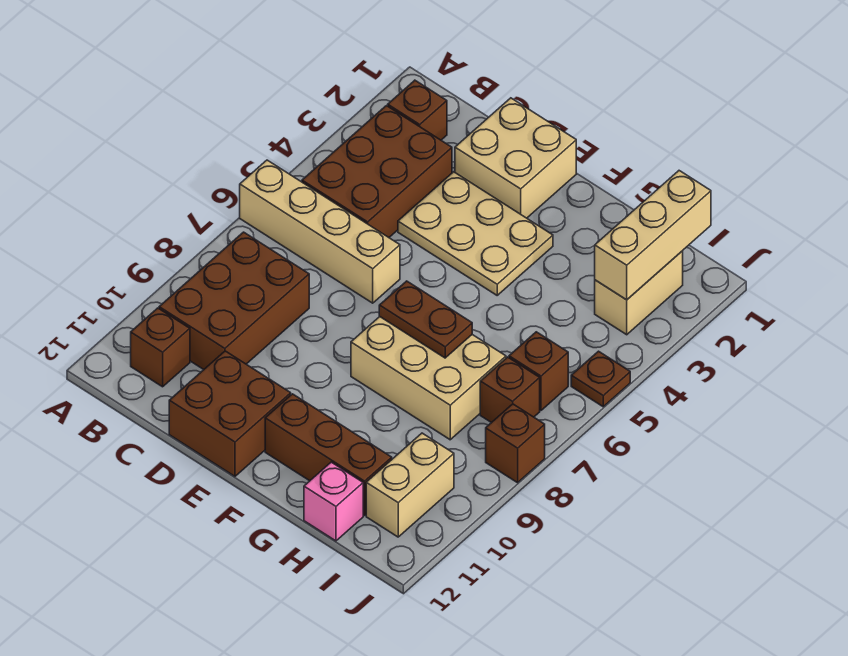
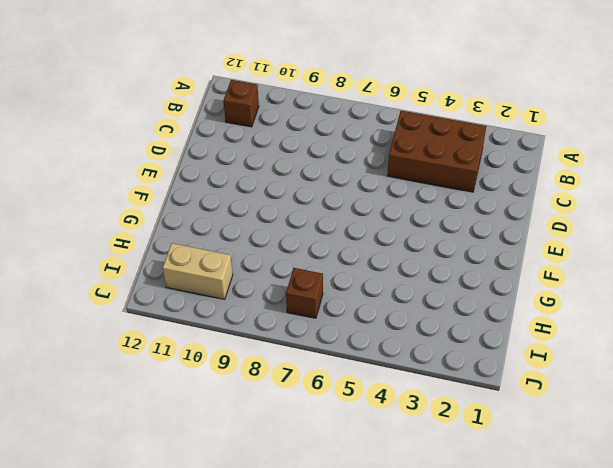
none -> tan brick A6:D6 level 1
none -> brown brick B2 level 1
none -> brown brick B8:C10 level 1

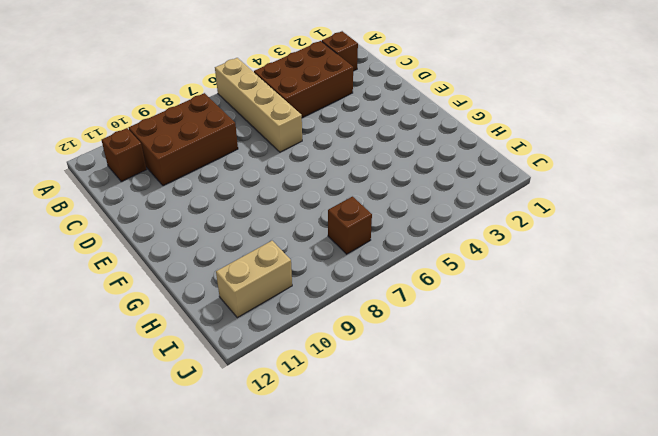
none -> tan brick D1:E2 level 1
none -> tan plate D3:F4 level 1
none -> brown brick D11:E12 level 1

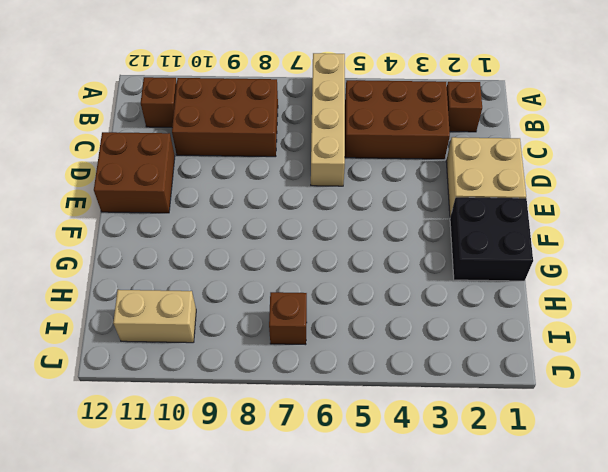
black brick F1:G2 level 1 -> none
none -> tan plate D3:F4 level 1
none -> tan brick F7:H8 level 1
none -> brown brick F11:H11 level 1

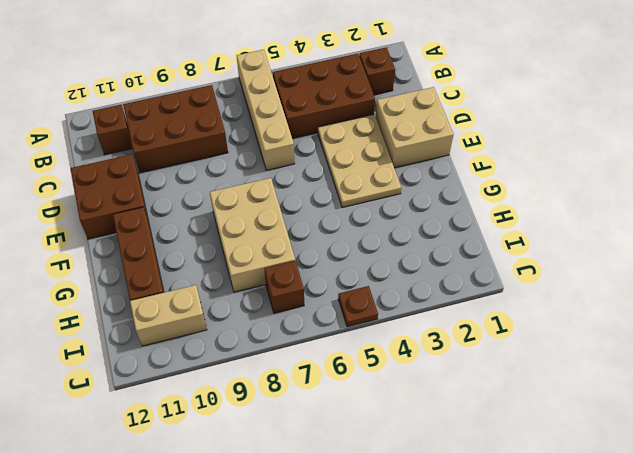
none -> pink brick H12 level 1
none -> tan brick I2:I3 level 1
none -> brown brick I6 level 1

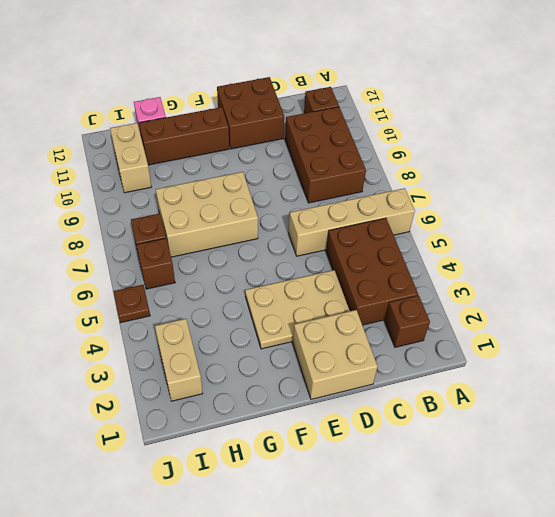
none -> brown brick J8 level 1
none -> brown plate F7:G7 level 2
none -> tan brick I1:I3 level 2

